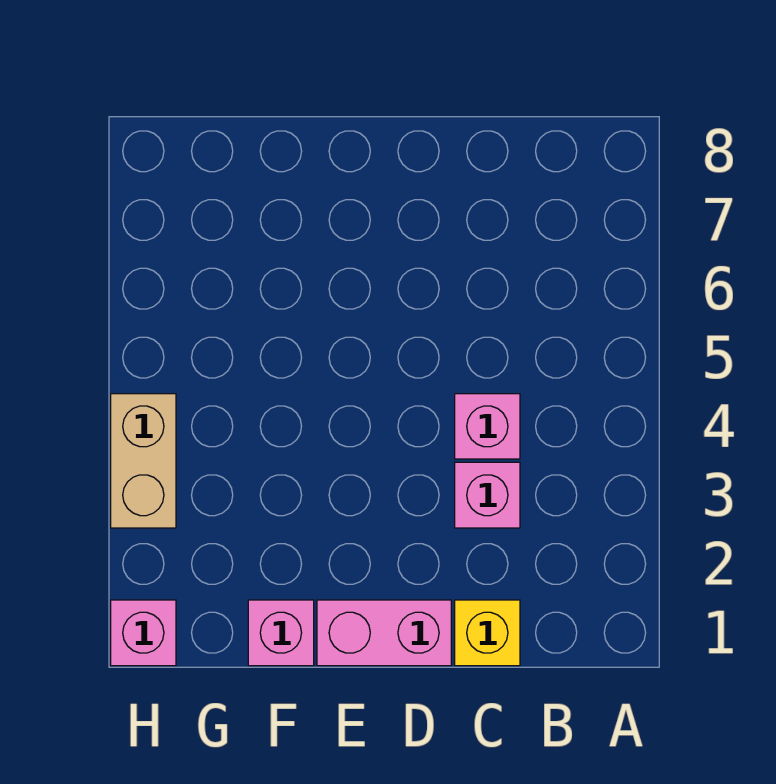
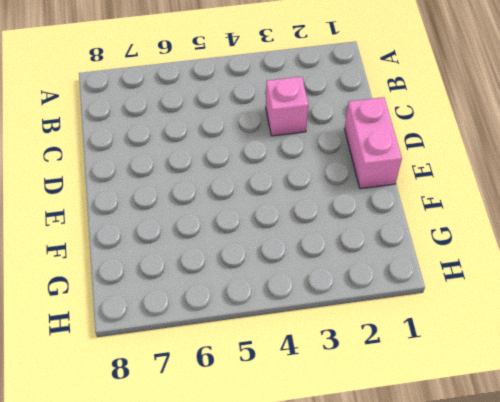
none -> yellow brick C1 level 1
none -> pink brick C4 level 1

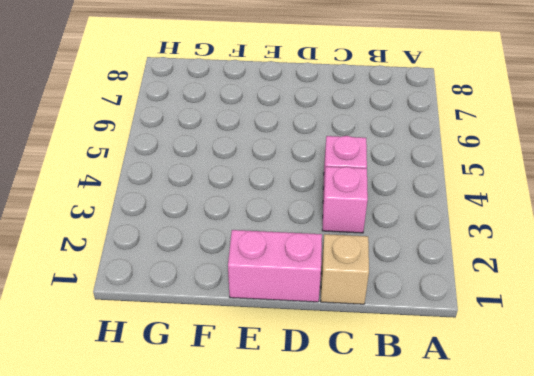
tan brick C1 level 1 -> yellow brick C1 level 1
none -> pink brick F1 level 1
none -> pink brick H1 level 1

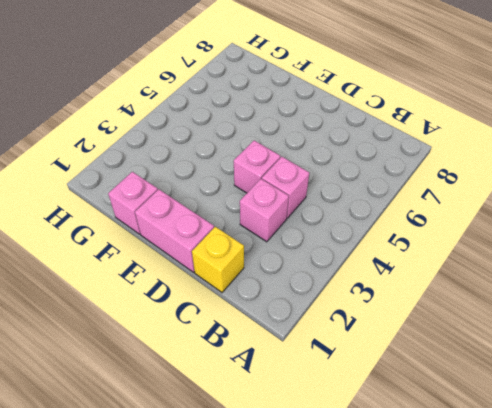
pink brick D4 level 1 -> pink brick H1 level 1
none -> tan brick H3:H4 level 1

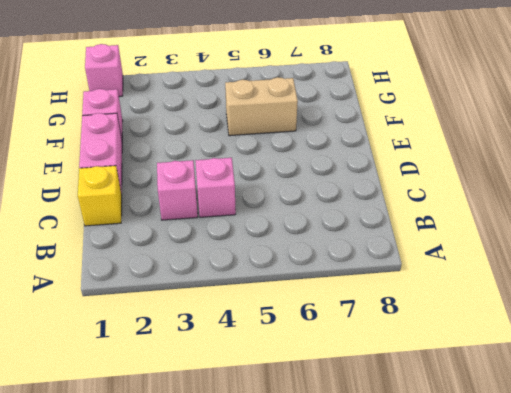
tan brick F5:F6 level 1 -> tan brick H3:H4 level 1

